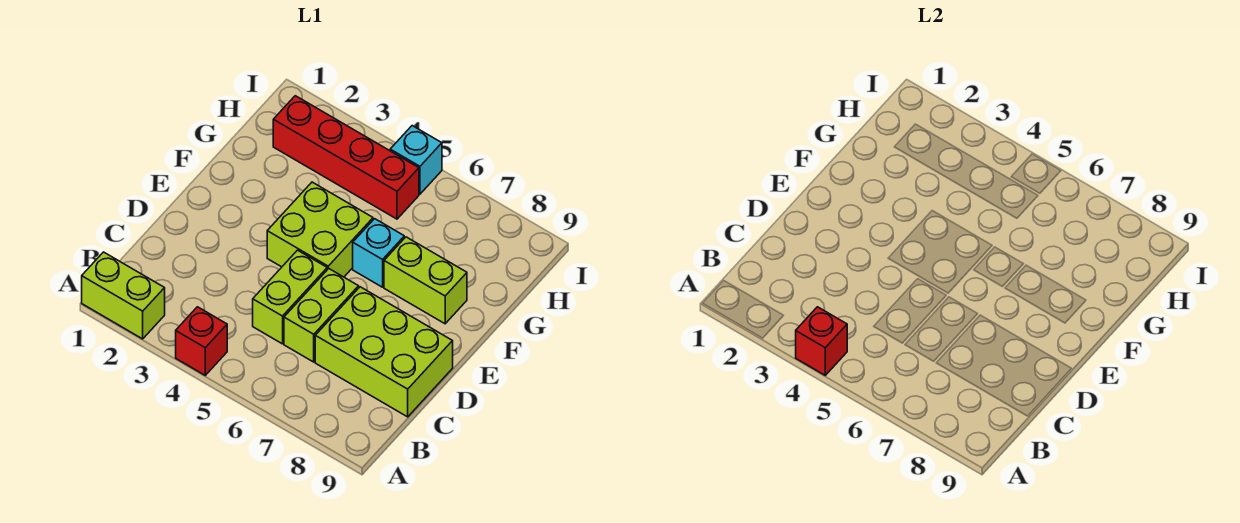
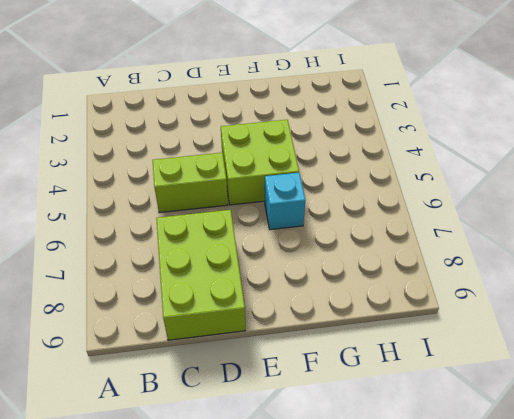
none -> lime brick A1:A2 level 1
none -> red brick A4 level 1

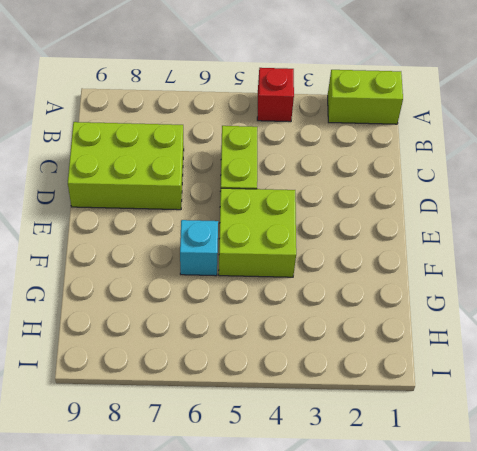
none -> lime brick C6:D6 level 1
none -> lime brick F7:F8 level 1

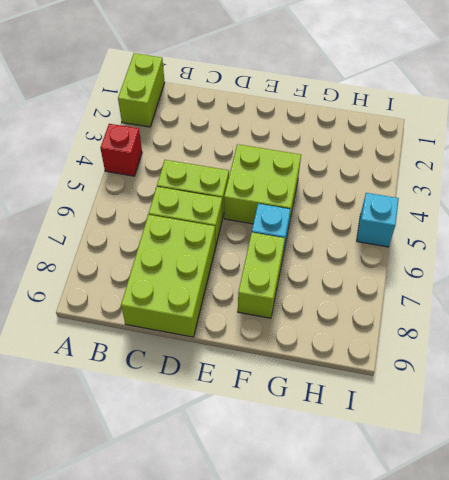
none -> red brick H2:H5 level 1
none -> red brick A4 level 2

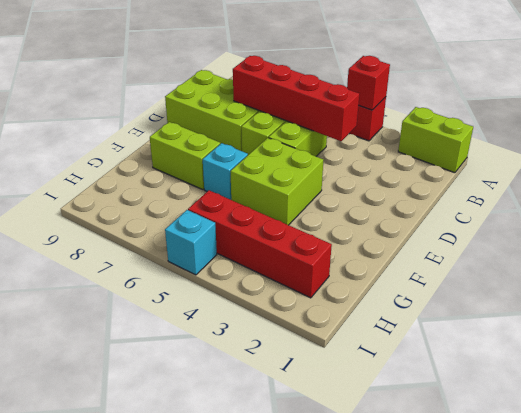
red brick C4:C7 level 2 -> none

